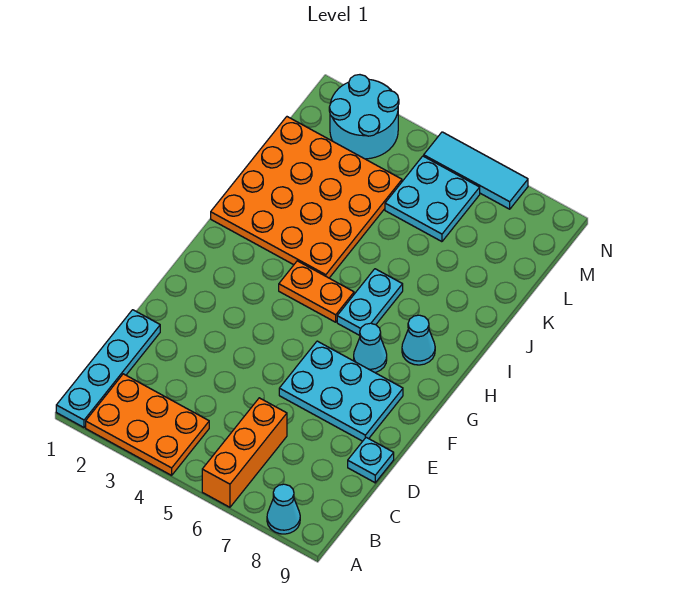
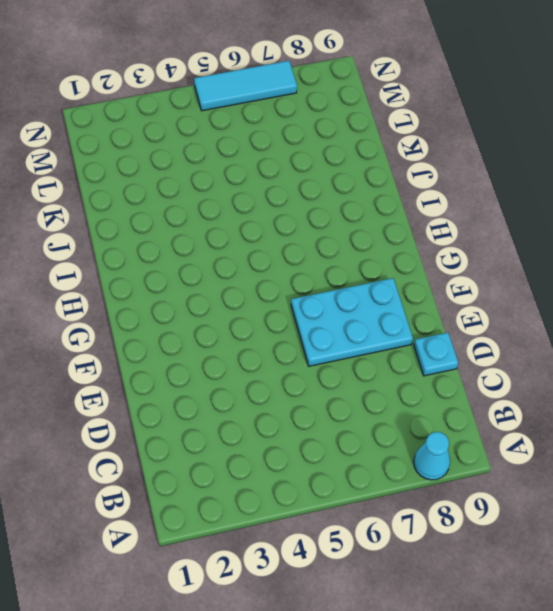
none -> cyan plate A1:D1 level 1
none -> orange plate A2:B4 level 1
none -> orange brick A6:C6 level 1

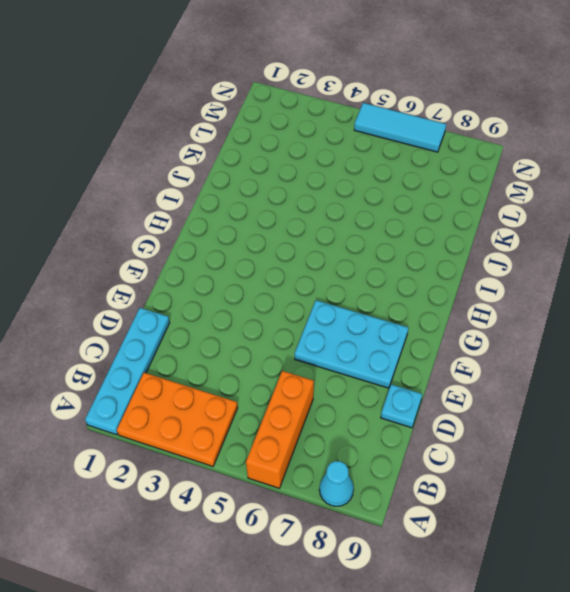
none -> cyan cone G7 level 1
none -> orange plate H4:H5 level 1
none -> cyan plate H6:I6 level 1

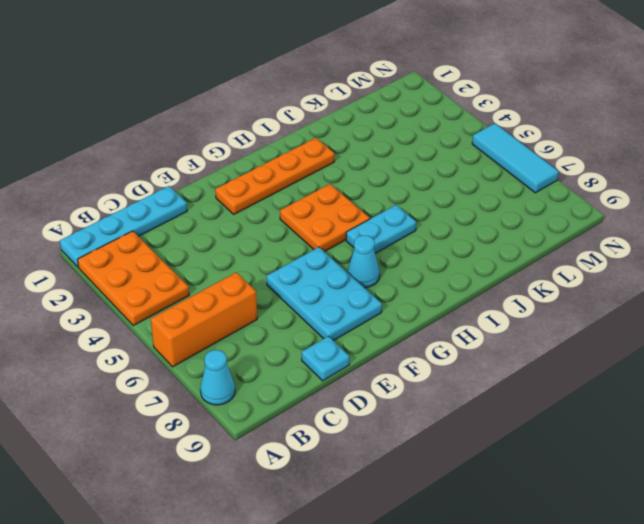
orange plate F2:I2 level 1 -> orange plate I1:L4 level 1
orange plate G4:H5 level 1 -> orange plate H4:H5 level 1
none -> cyan cone H8 level 1
none -> cyan plate L5:M6 level 1
none -> cyan round brick M2:N3 level 1

